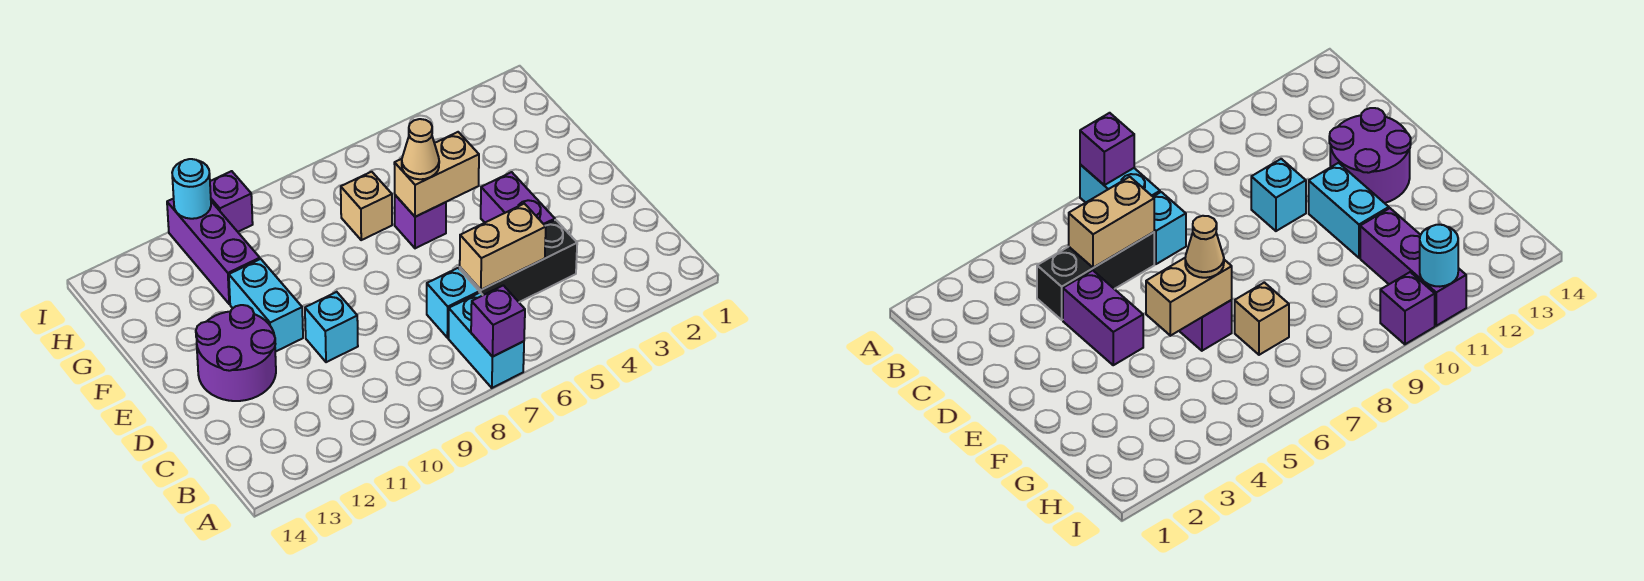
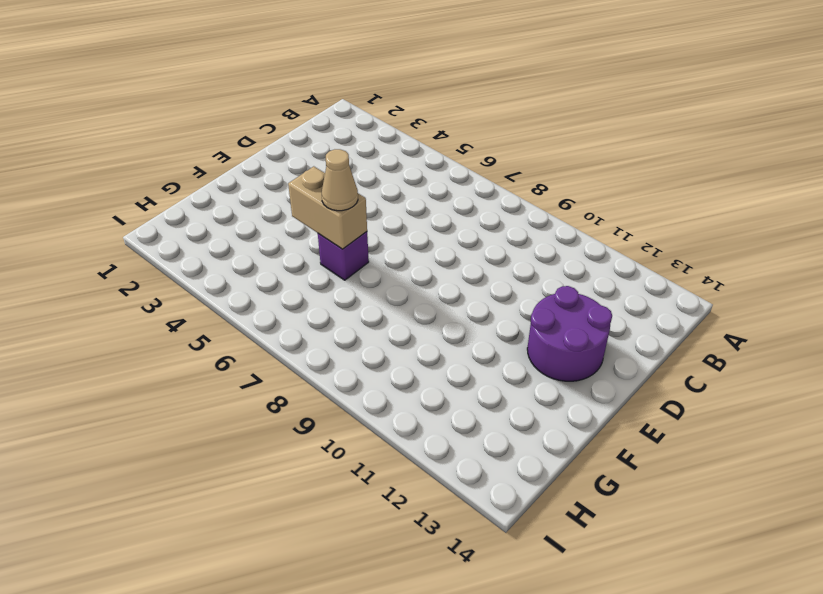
none -> cyan brick A7:B7 level 1
none -> black brick C4:C6 level 1
none -> cyan brick C7 level 1

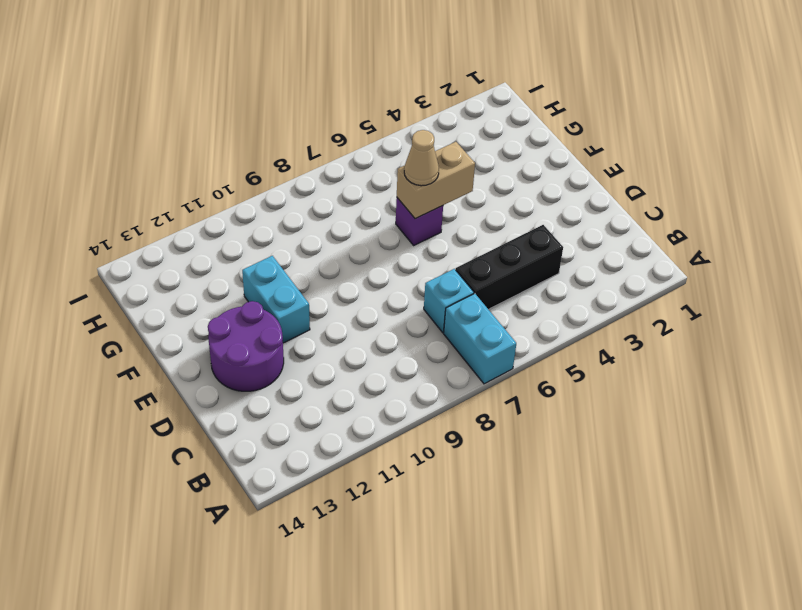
none -> purple brick D4:E4 level 1
none -> cyan brick D10 level 1
none -> tan brick G7 level 1

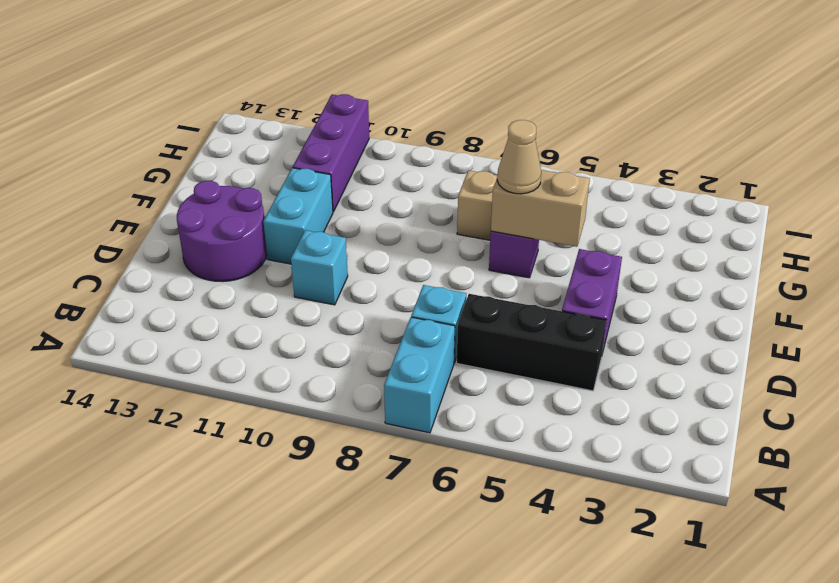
none -> purple brick I10 level 1
none -> purple brick A7 level 2
none -> tan brick C5:C6 level 2

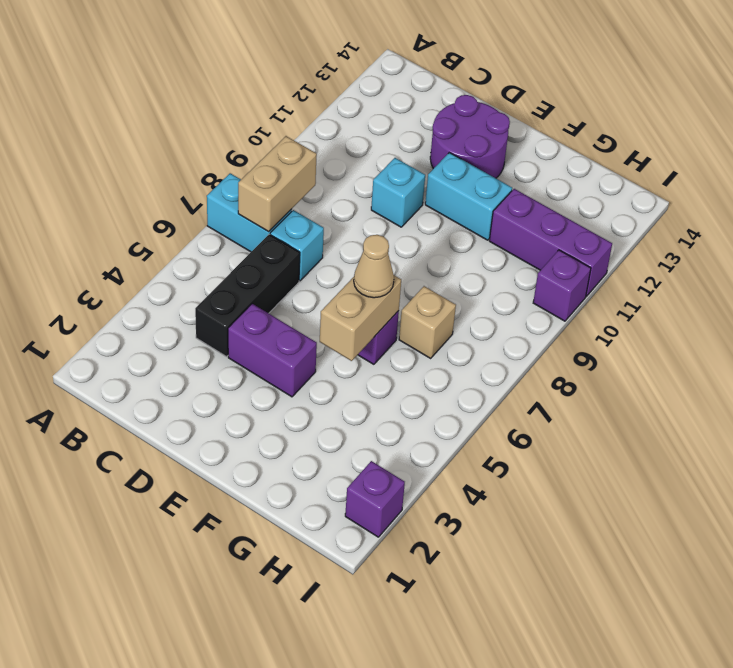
tan brick B7:B8 level 2 -> tan brick C5:C6 level 2
purple brick I2 level 1 -> purple brick A7 level 2
none -> cyan round brick I11 level 2

